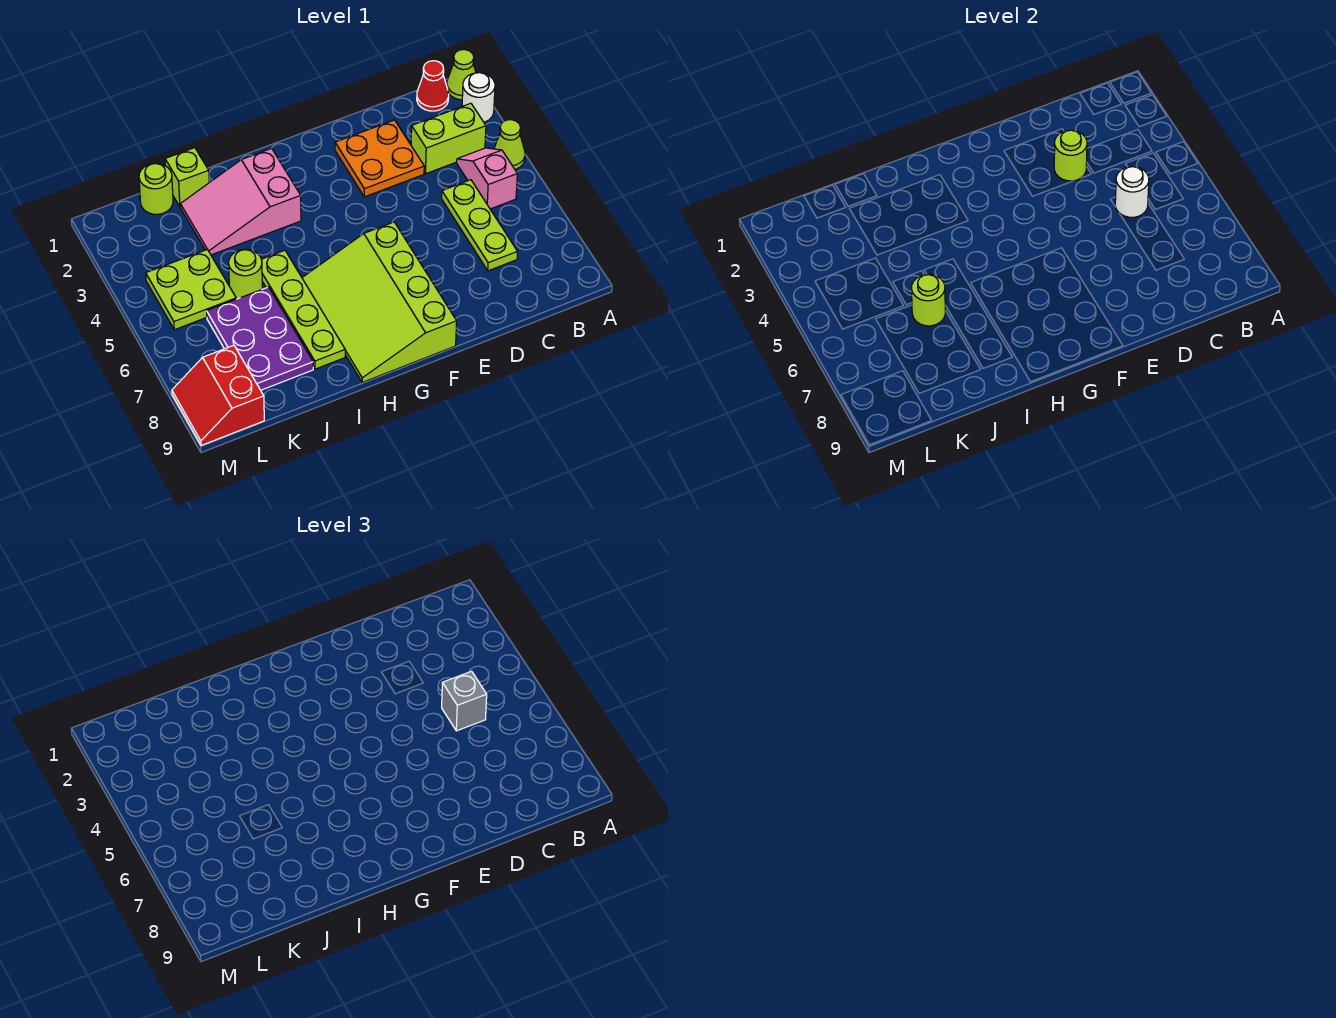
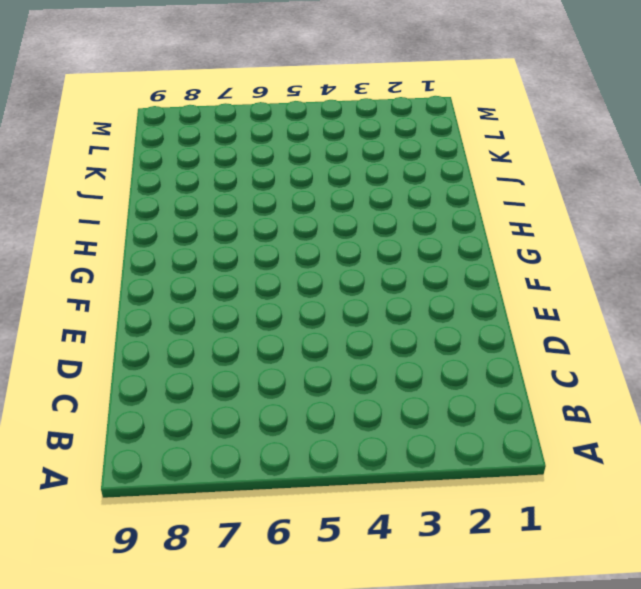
none -> lime cone A1 level 1
none -> white round brick A2 level 1
none -> lime cone A4 level 1

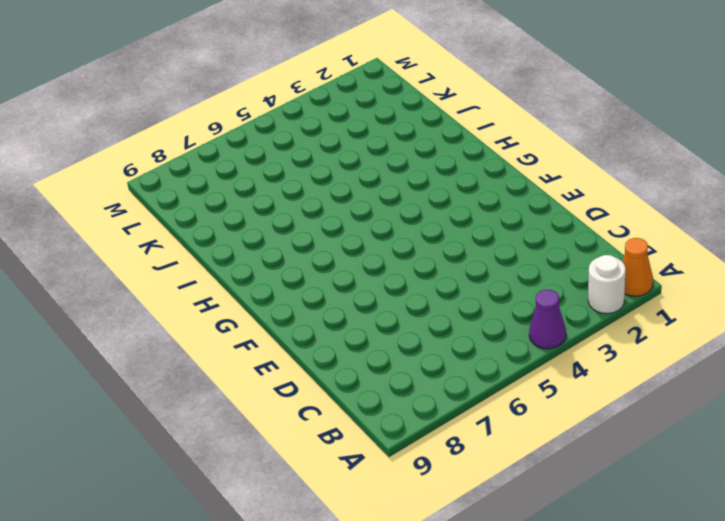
orange cone A1 level 1 -> lime cone A1 level 1
purple cone A4 level 1 -> lime cone A4 level 1
none -> red cone B1 level 1
none -> lime brick B3:C3 level 1
none -> pink slope B4:B5 level 1 top 5

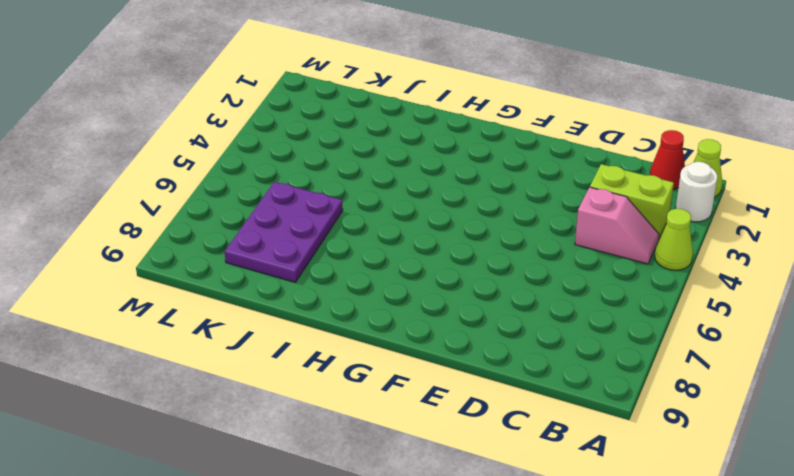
pink slope B4:C4 level 1 top C -> pink slope B4:B5 level 1 top 5
none -> lime plate C5:C7 level 1
none -> orange plate D2:E3 level 1
none -> lime slope F6:H9 level 1 top F

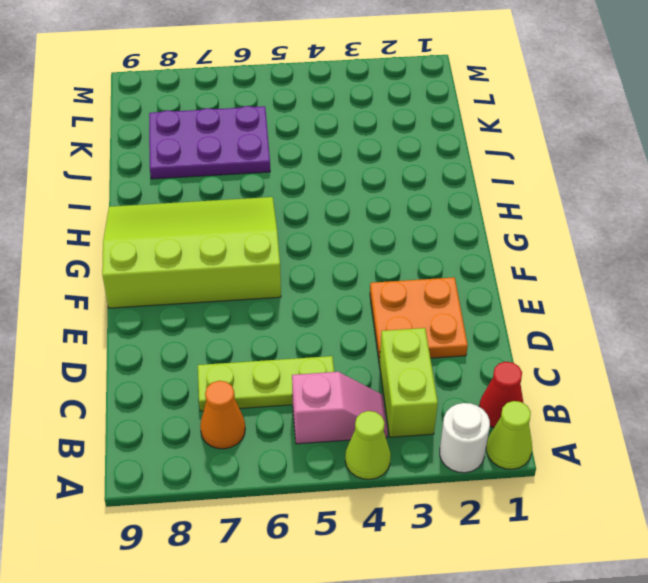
orange cone B7 level 1 -> none
none -> pink slope H2:J3 level 1 top H
none -> lime plate I5:I8 level 1
none -> lime brick J1 level 1

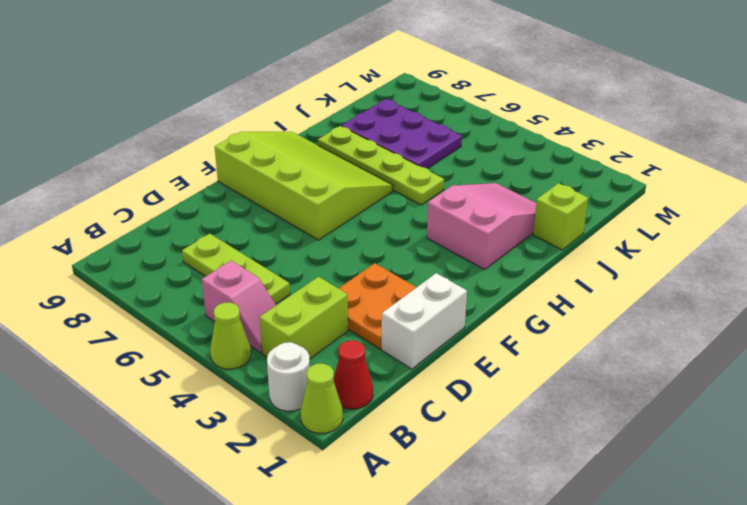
white brick D1:E1 level 1 -> none
none -> lime round brick J5 level 1
none -> lime round brick K1 level 1
none -> lime plate K4:L5 level 1

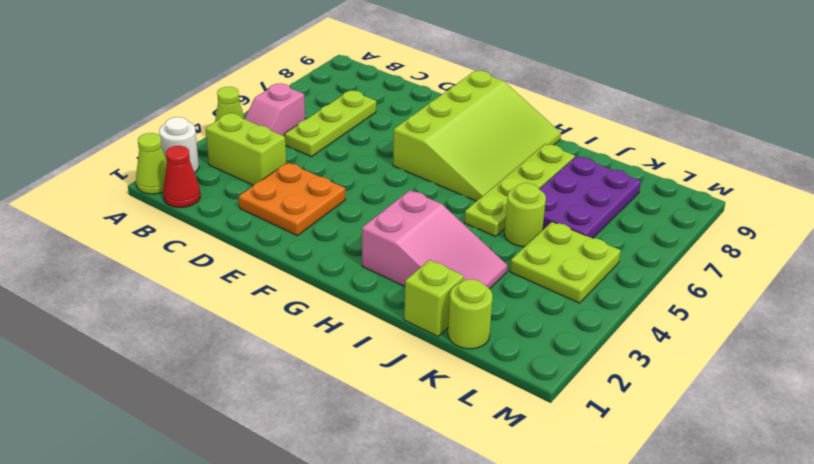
none -> red slope L8:M9 level 1 top L
none -> white round brick C5 level 2
none -> lime round brick D3 level 2

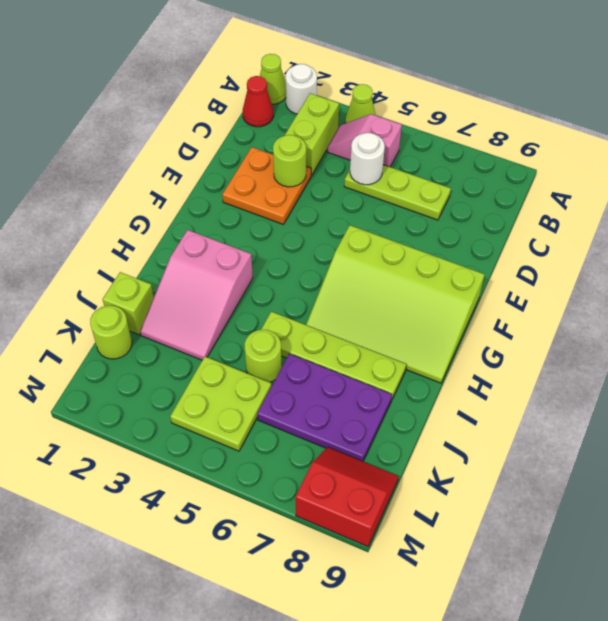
red slope L8:M9 level 1 top M -> red slope L8:M9 level 1 top L
none -> lime round brick J6 level 2
none -> grey brick C5 level 3

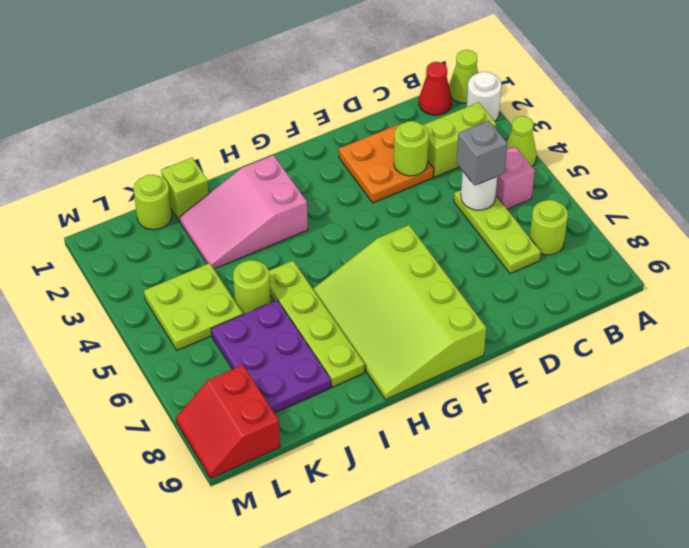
lime round brick B7 level 1 -> lime round brick J6 level 2

